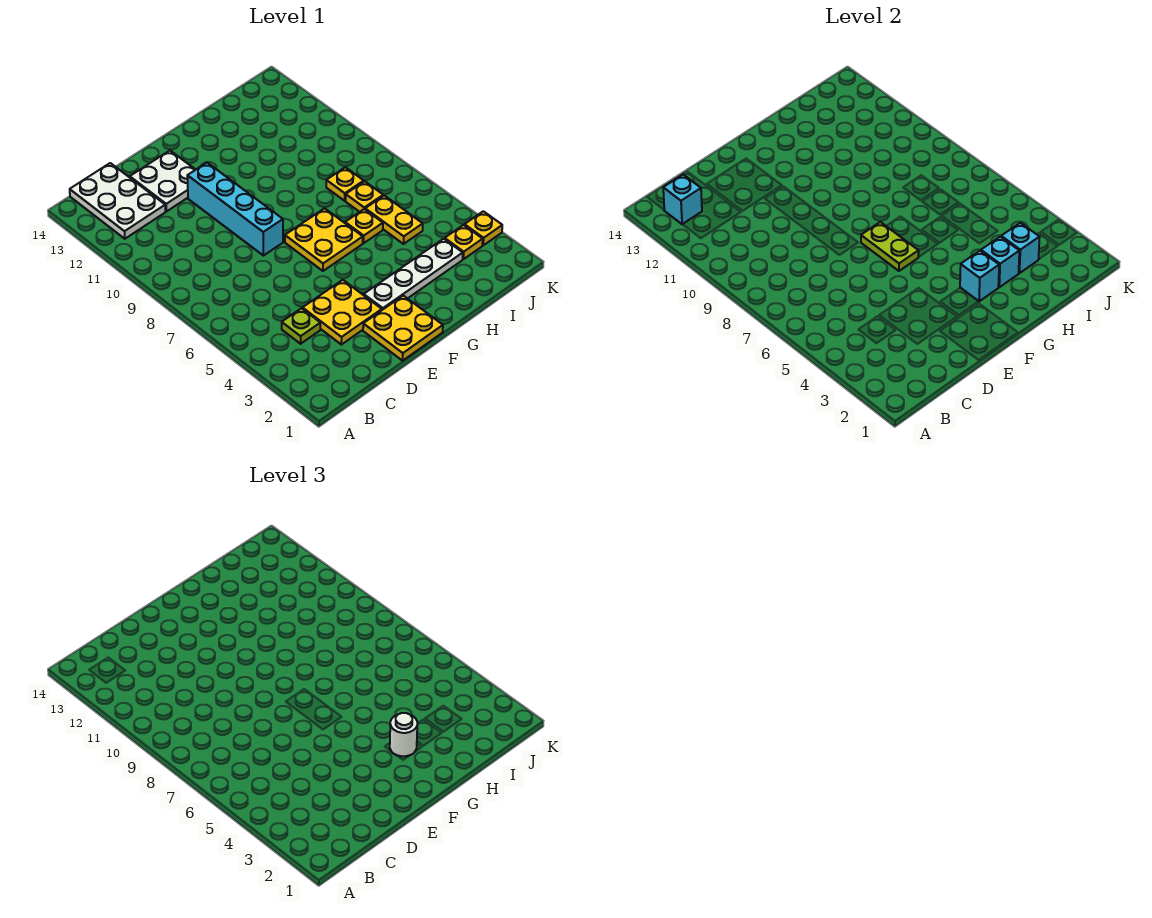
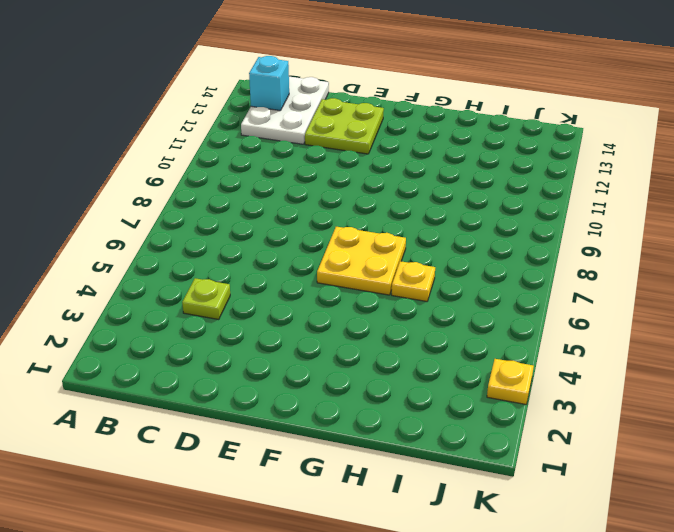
lime plate D12:E13 level 1 -> white plate D12:E13 level 1
none -> yellow plate D3:E4 level 1
none -> yellow plate E1:F2 level 1
none -> cyan brick E8:E11 level 1

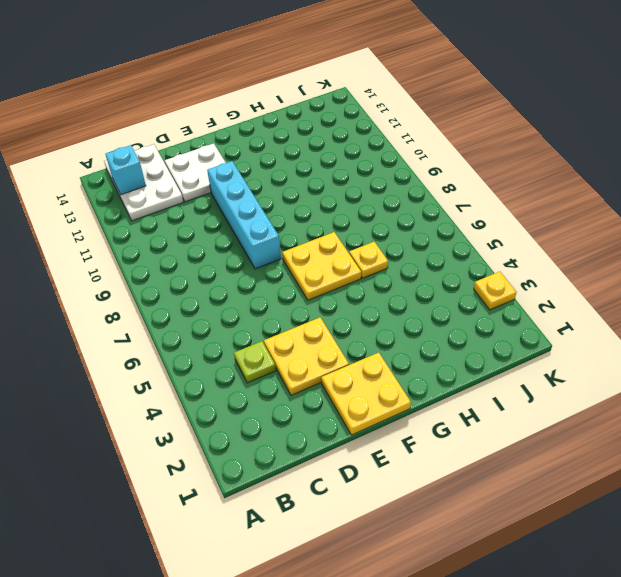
none -> white plate F3:I3 level 1
none -> yellow plate I5:I6 level 1
none -> yellow plate I7 level 1

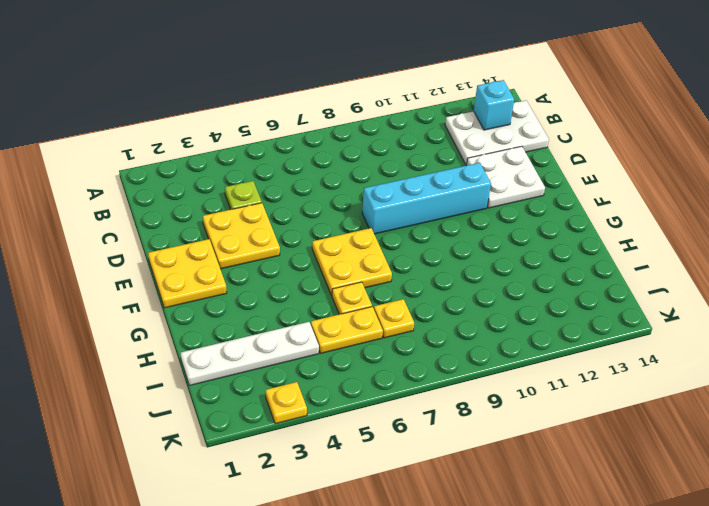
white plate I1:I4 level 1 -> white plate F3:I3 level 1
none -> yellow plate I8 level 1
none -> yellow plate J3 level 1
none -> lime plate F6:F7 level 2

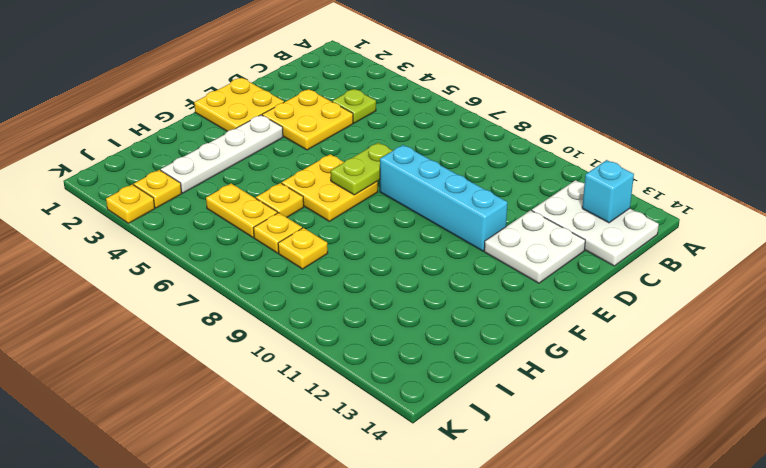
lime plate E7:F7 level 2 -> lime plate F6:F7 level 2
none -> cyan brick G3 level 2
none -> cyan brick H3 level 2
none -> cyan brick I3 level 2

